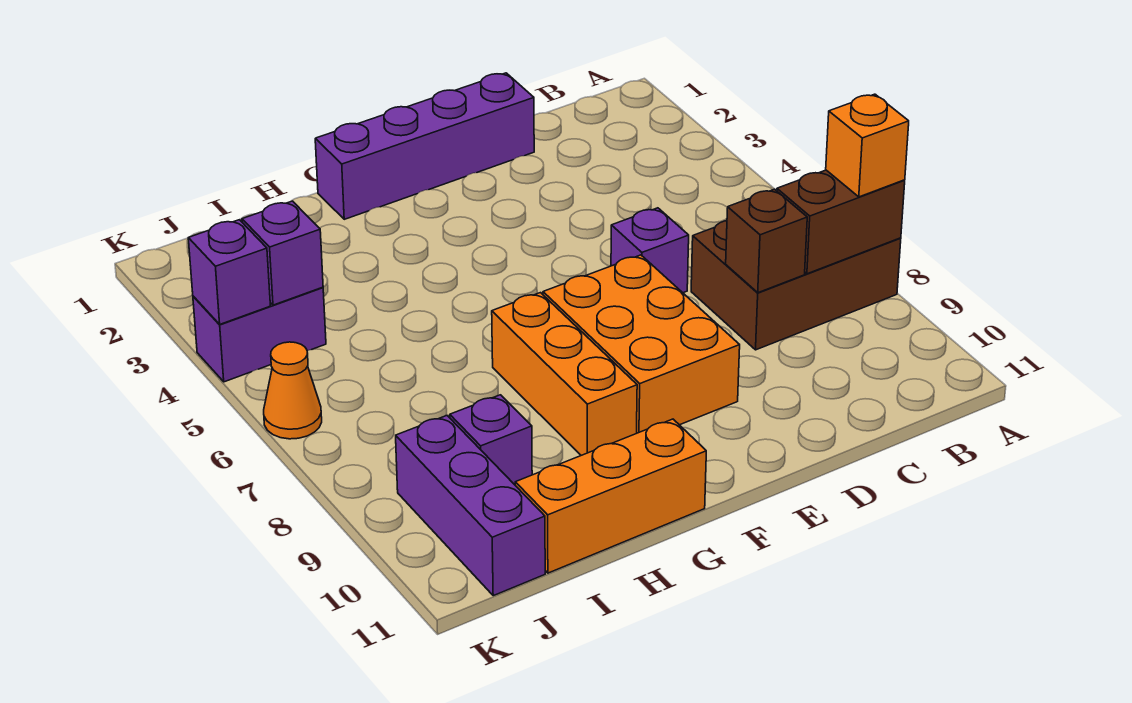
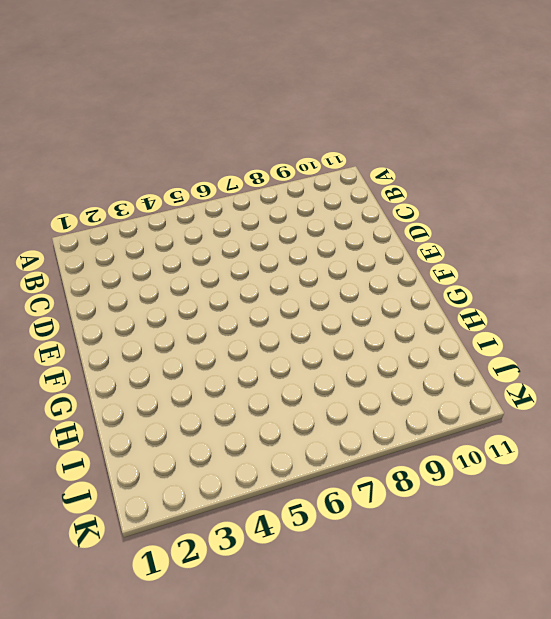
none -> brown brick A7:C8 level 1
none -> purple brick D1:G1 level 1
none -> purple brick D6 level 1

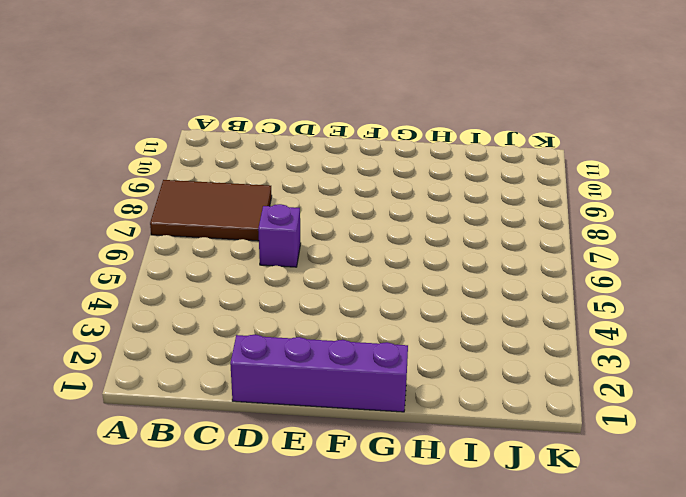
brown tile A7:C8 level 1 -> brown brick A7:C8 level 1
none -> orange brick E7:F9 level 1
none -> orange brick G7:G9 level 1
none -> orange brick G11:I11 level 1

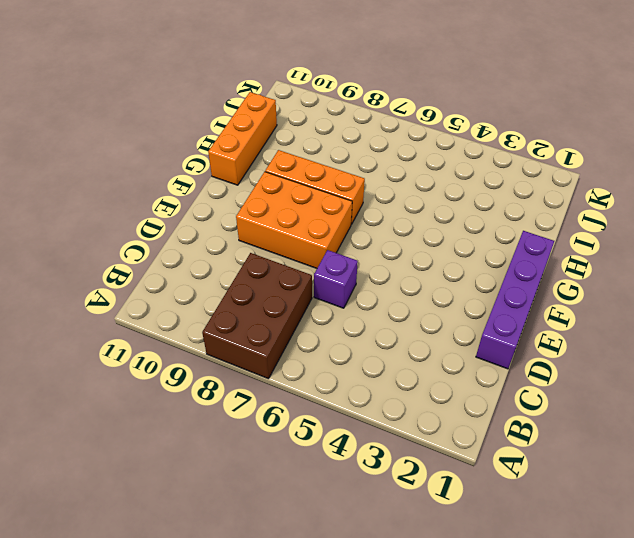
none -> purple brick I9 level 1
none -> purple brick J4:K4 level 1
none -> purple brick J9:J11 level 1

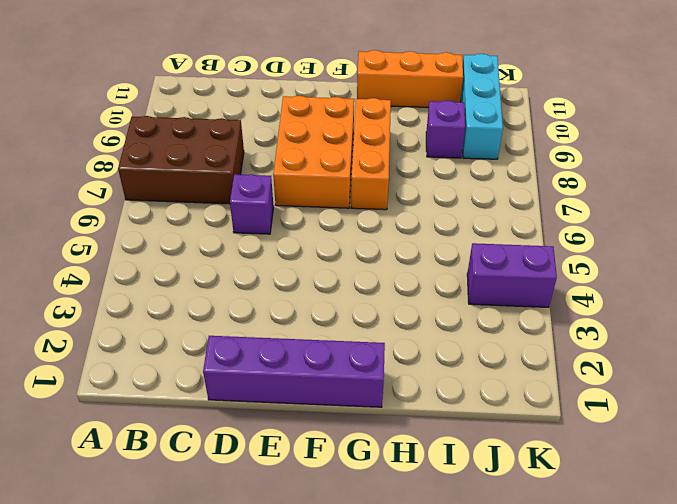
cyan brick J9:J11 level 1 -> purple brick J9:J11 level 1
none -> orange cone K6 level 1
none -> brown brick A8:B8 level 2
none -> brown brick C8 level 2

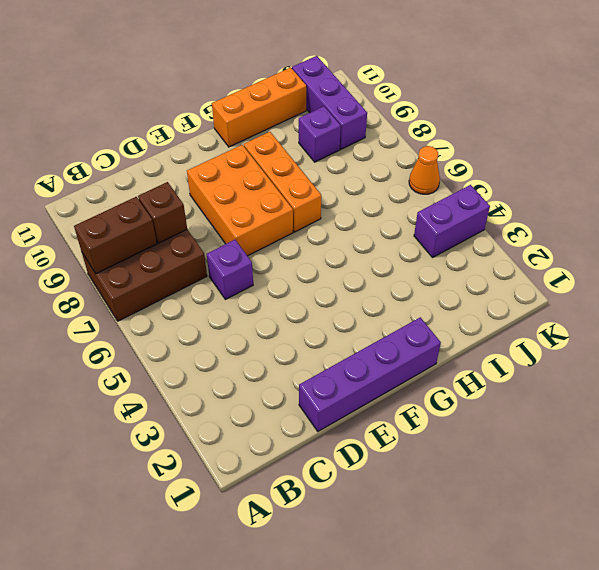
none -> purple brick J4 level 2
none -> purple brick K4 level 2
none -> orange brick A8 level 3

